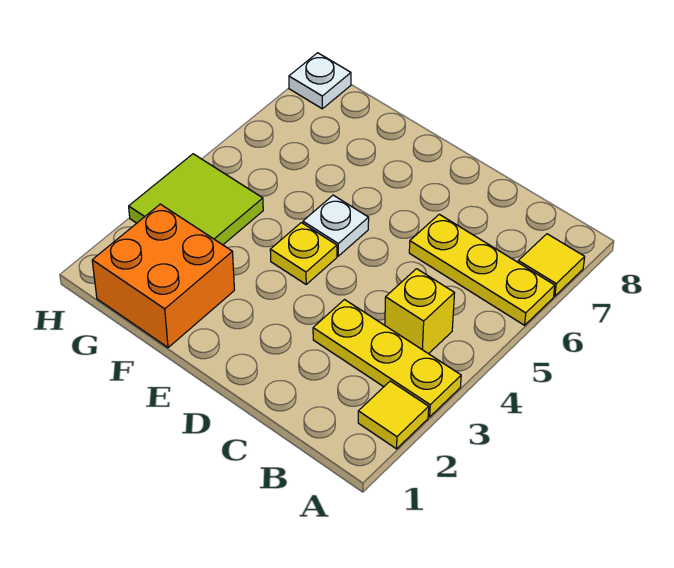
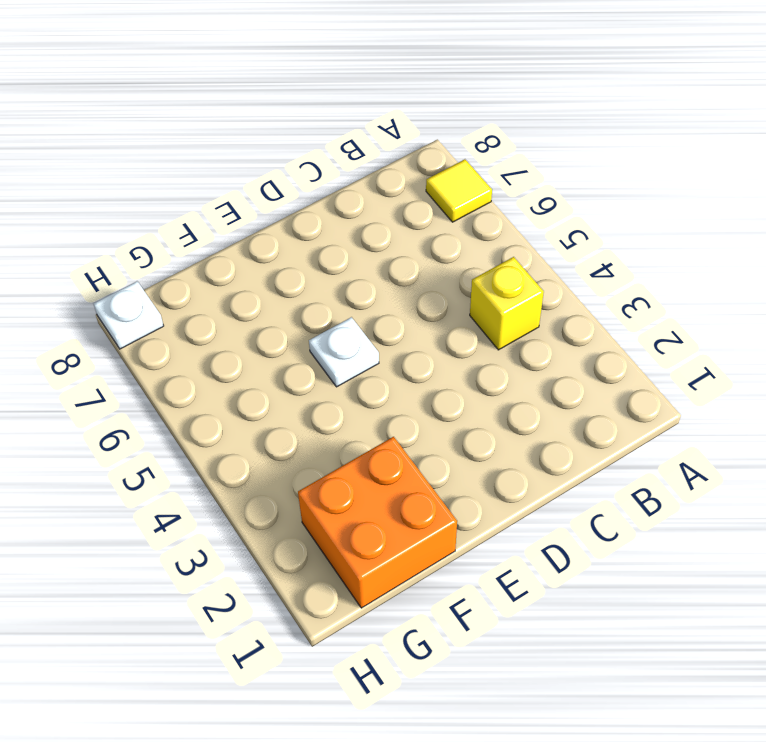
none -> yellow tile A2 level 1
none -> yellow plate A3:C3 level 1

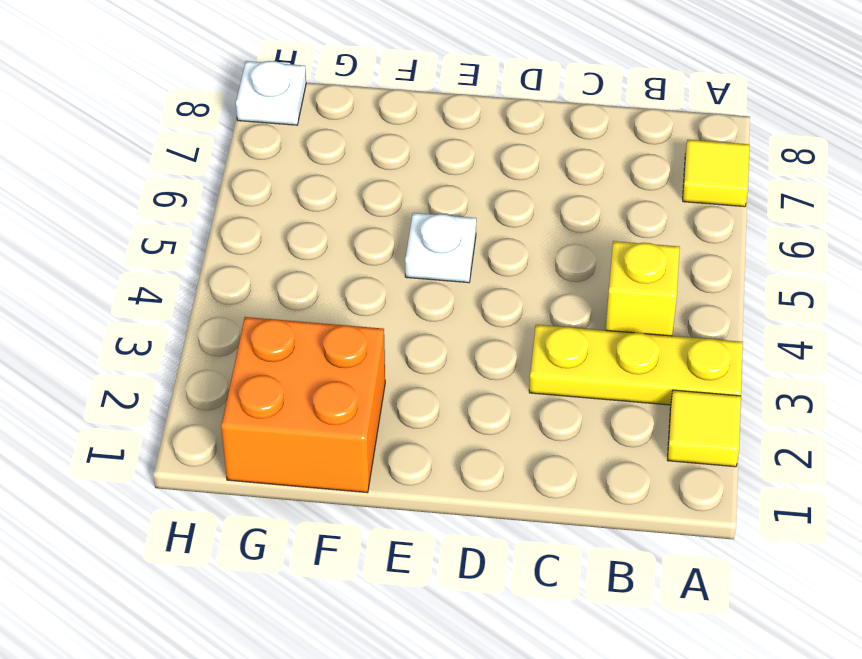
none -> yellow plate A6:C6 level 1
none -> yellow plate E4 level 1

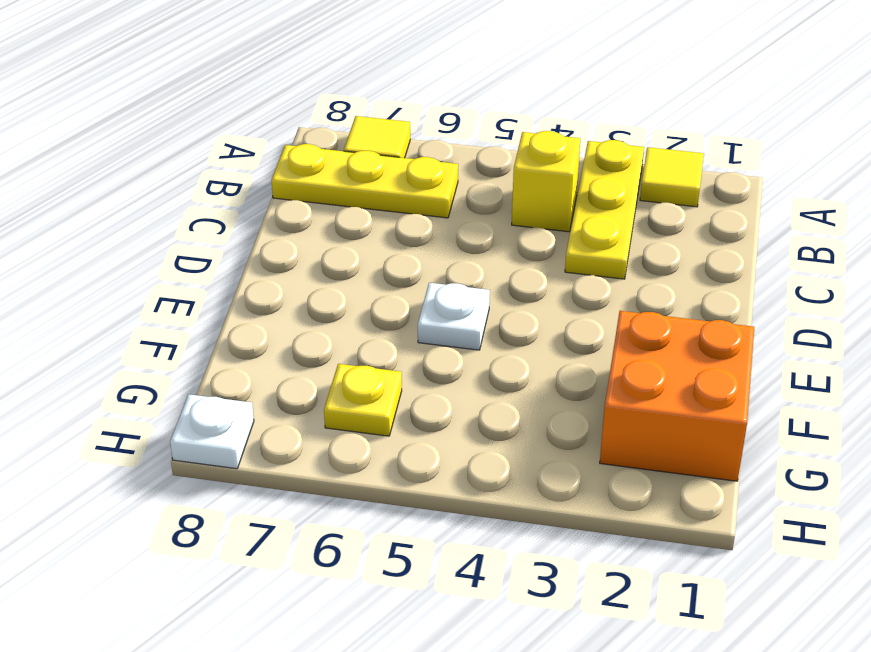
yellow plate B6:B8 level 1 -> yellow plate A6:C6 level 1
yellow plate G6 level 1 -> yellow plate E4 level 1
none -> lime tile G3:H4 level 1

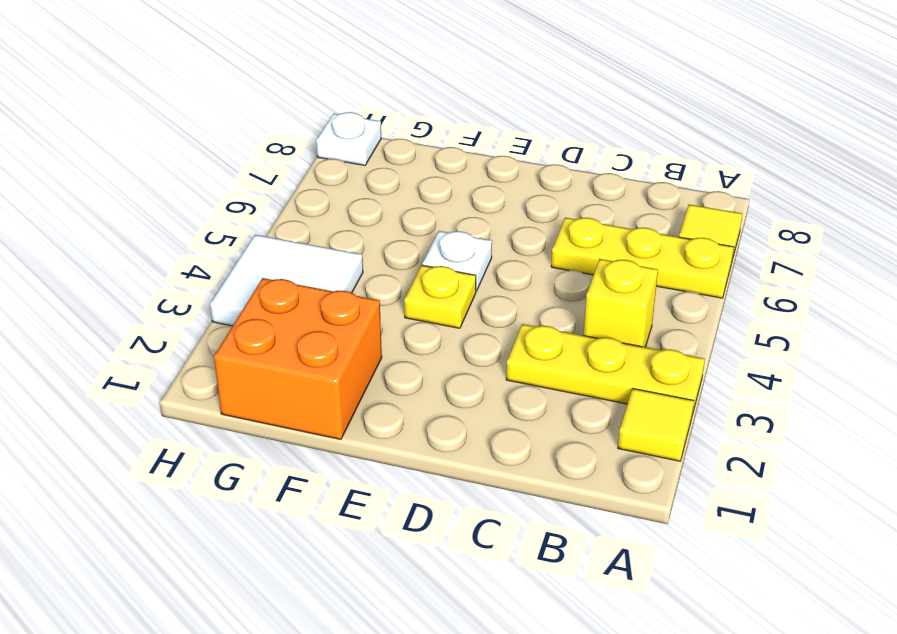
white tile G3:H4 level 1 -> lime tile G3:H4 level 1

